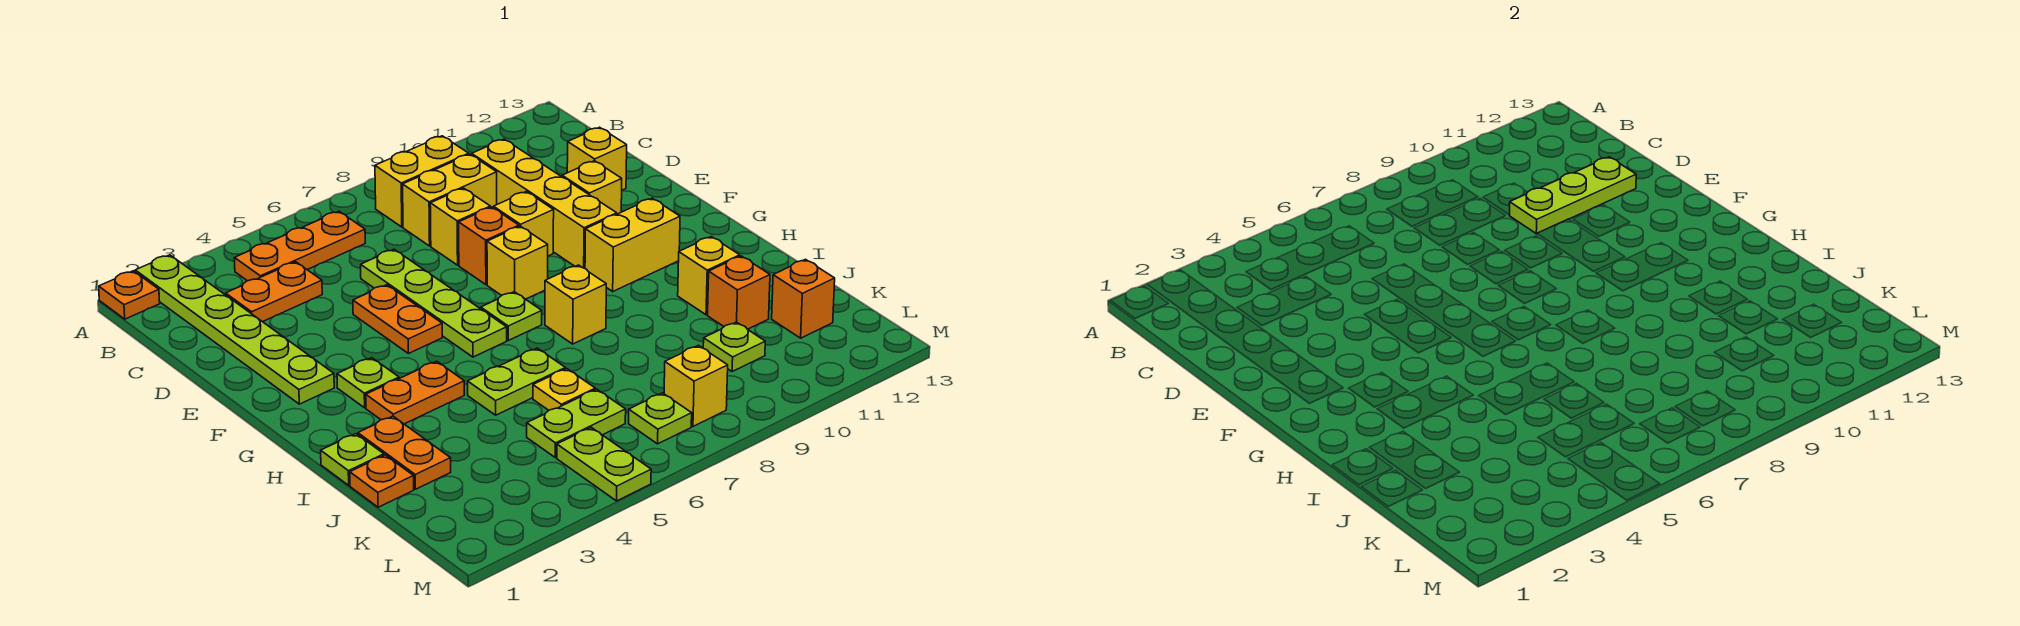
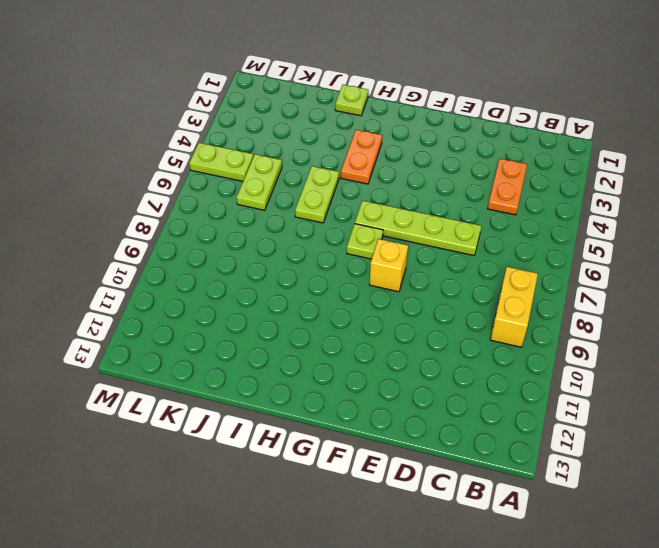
none -> orange plate A1 level 1
none -> lime plate A2:F2 level 1
none -> orange plate B4:B6 level 1
none -> yellow brick C8:C9 level 1

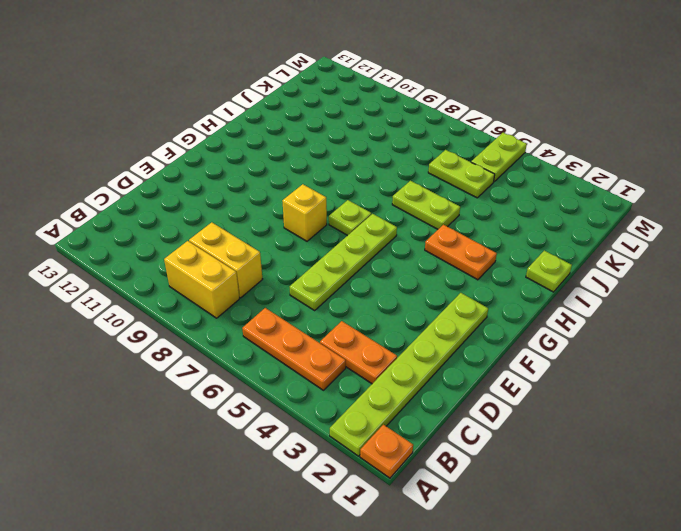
none -> yellow brick C10:F10 level 1
none -> yellow brick D8 level 1
none -> yellow brick D12 level 1
none -> orange plate E5:F5 level 1

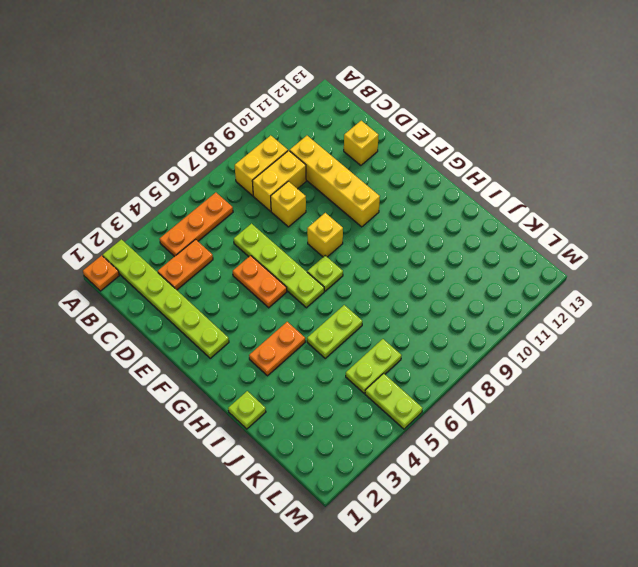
none -> orange brick E8 level 1
none -> yellow brick E9 level 1
none -> yellow brick E11 level 1
none -> lime plate G3 level 1

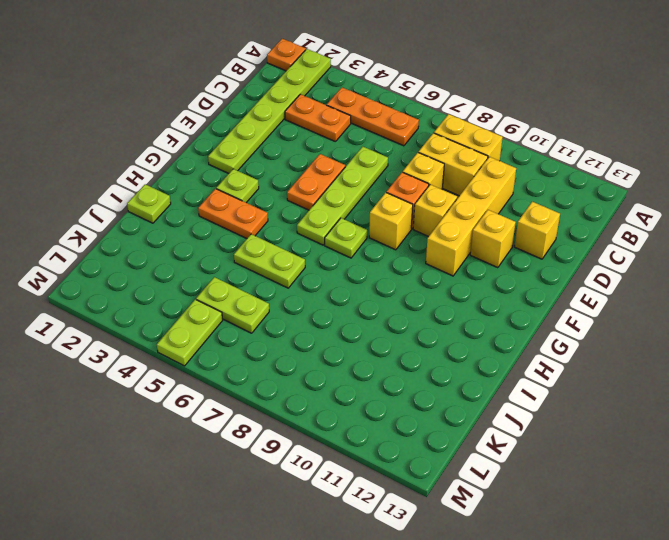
none -> yellow brick G10:G11 level 1
none -> yellow brick H8 level 1
none -> orange plate I2:J2 level 1
none -> yellow brick I11 level 1

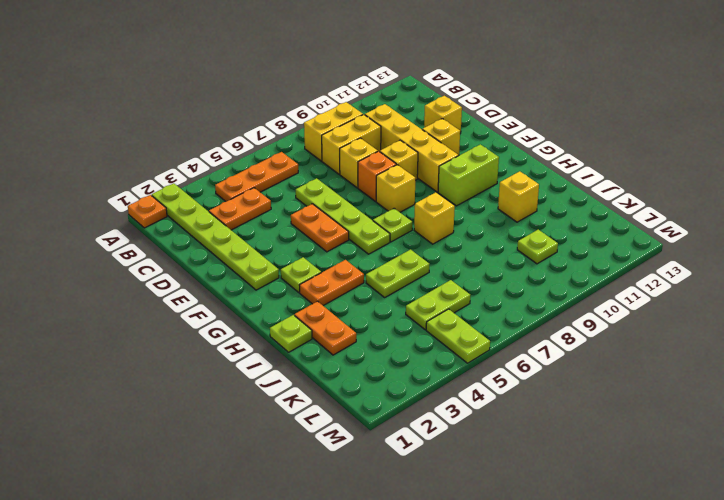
lime brick G10:G11 level 1 -> yellow brick G10:G11 level 1
none -> orange plate J1 level 1
none -> yellow plate J6 level 1
none -> orange brick J11 level 1
none -> orange brick K12 level 1

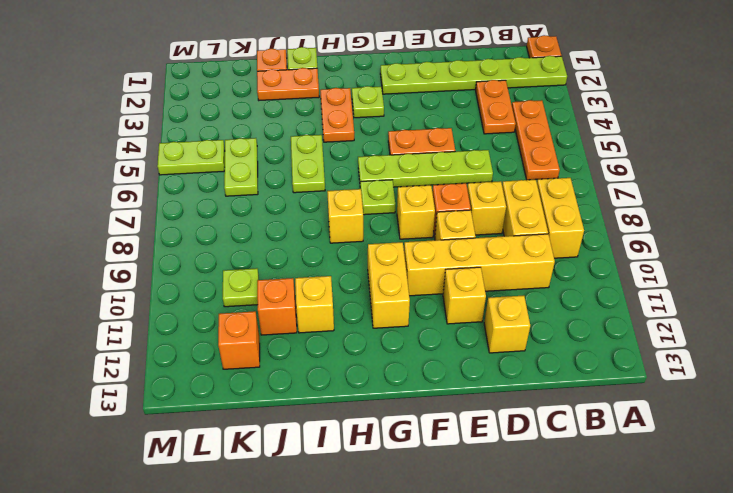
none -> yellow plate J6 level 1
none -> lime plate L7 level 1
none -> yellow brick L8 level 1
none -> lime plate D10:D12 level 2

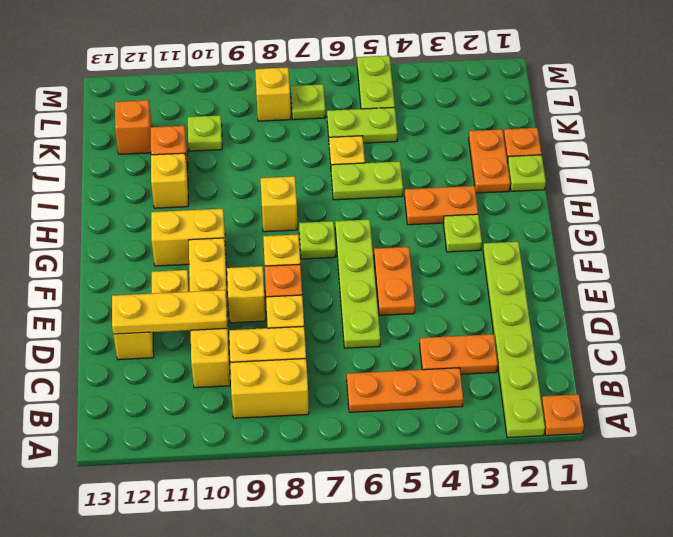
yellow plate D10:D12 level 2 -> lime plate D10:D12 level 2

